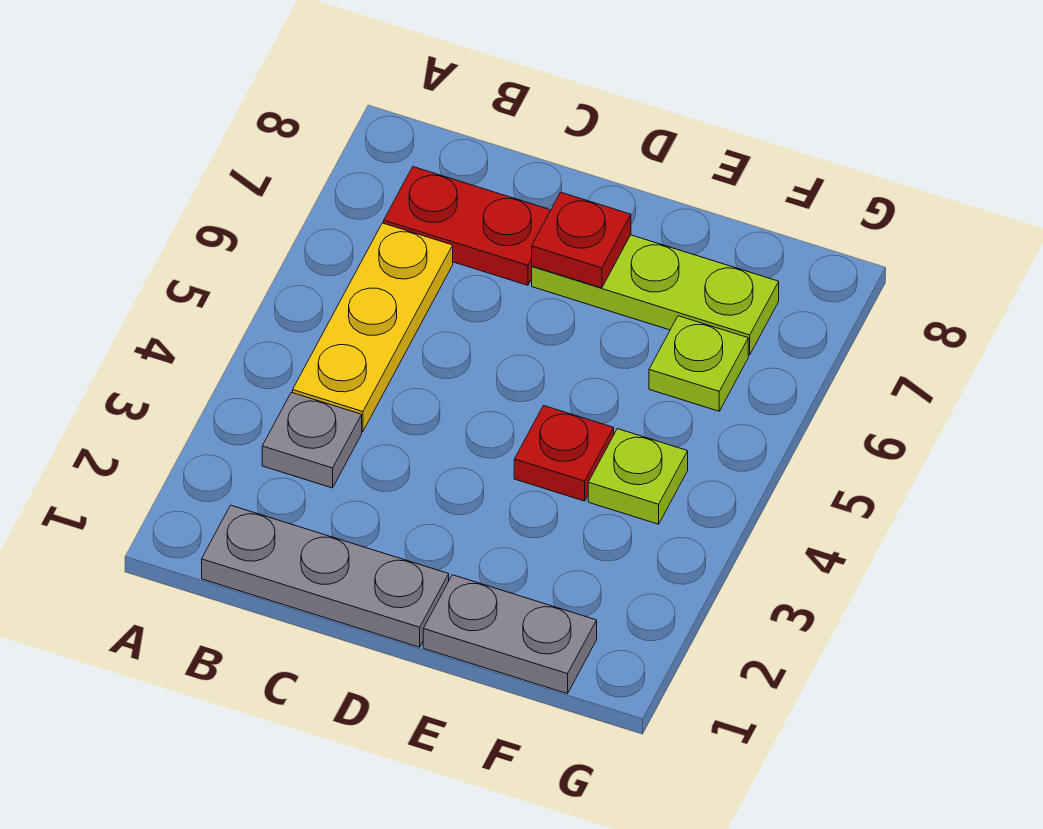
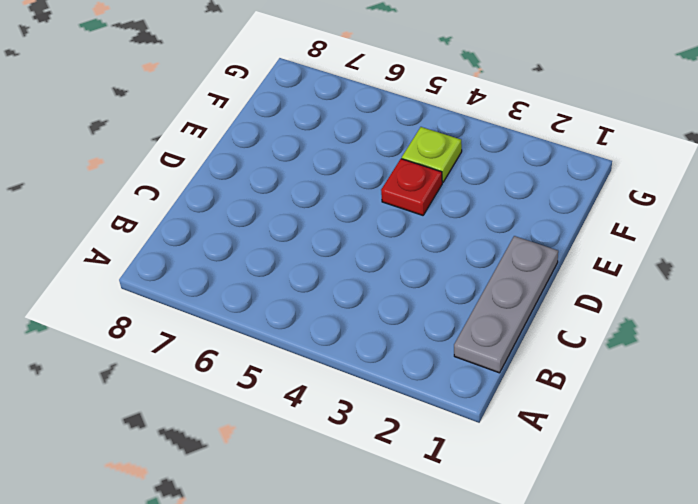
none -> grey plate B3 level 1
none -> yellow plate B4:B6 level 1

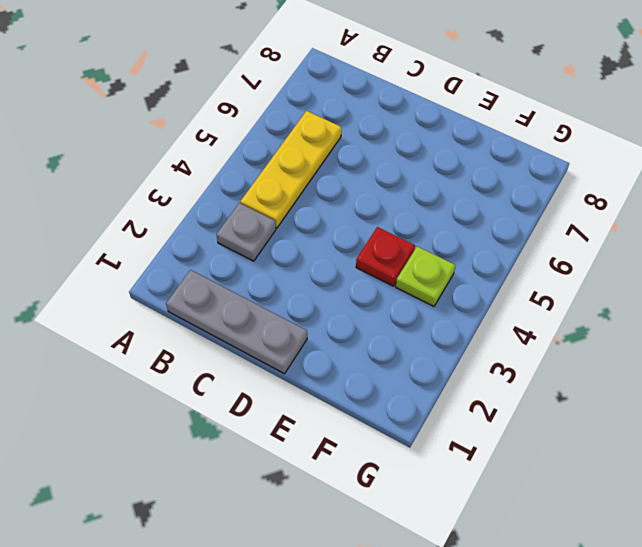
none -> red plate B7:C7 level 1
none -> lime plate D7:F7 level 1

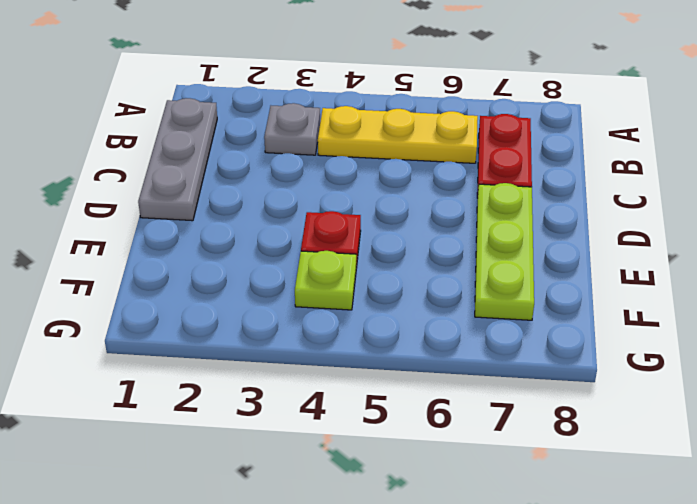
none -> grey plate E1:F1 level 1
none -> lime plate F6 level 1

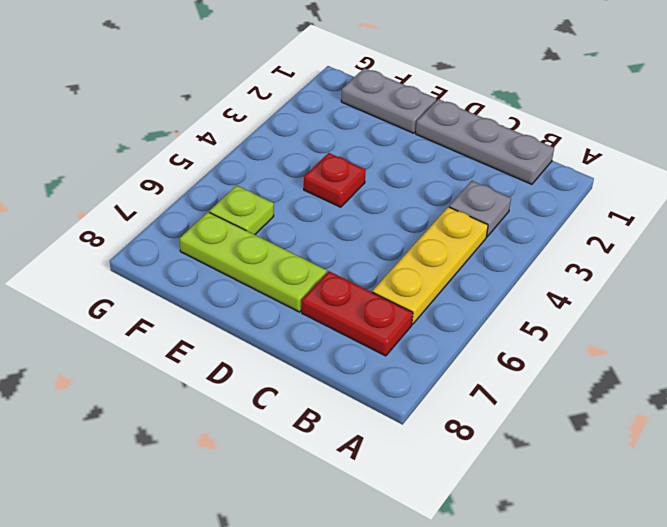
none -> lime plate F4 level 1
none -> red plate D7 level 2

